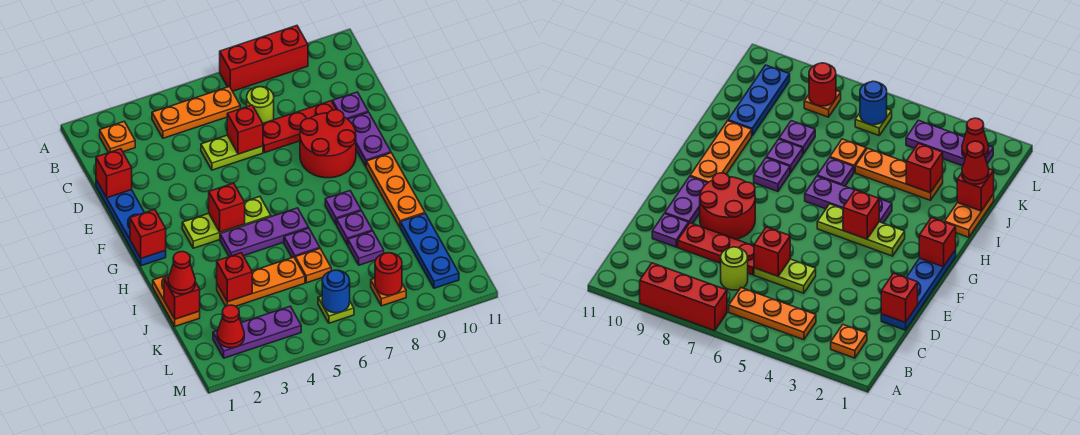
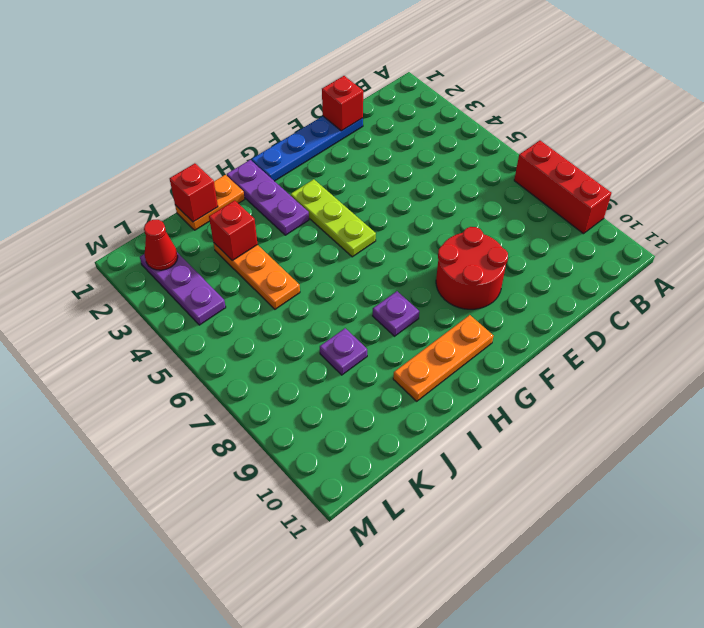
purple plate H1:H3 level 1 -> purple plate H4:H6 level 1
none -> orange plate B2 level 1
none -> orange plate B4:B6 level 1
none -> lime round brick C7 level 1
none -> lime plate D5:D6 level 1

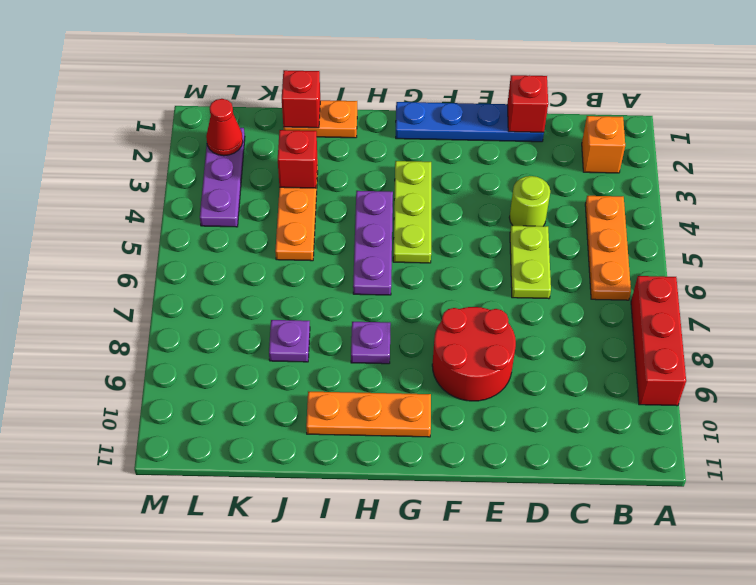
orange brick B2 level 1 -> orange plate B2 level 1
lime round brick D4 level 1 -> lime round brick C7 level 1
none -> red plate D7:D9 level 1
none -> purple plate D10 level 1
none -> purple plate E10:F10 level 1
none -> purple plate I6 level 1

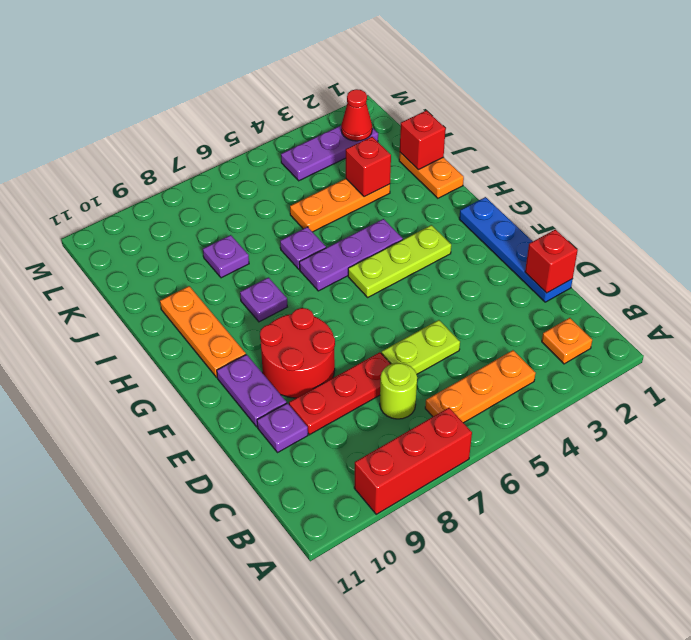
none -> purple plate I8 level 1
none -> orange plate J6 level 1
none -> blue plate J10:L10 level 1
none -> lime plate L6 level 1

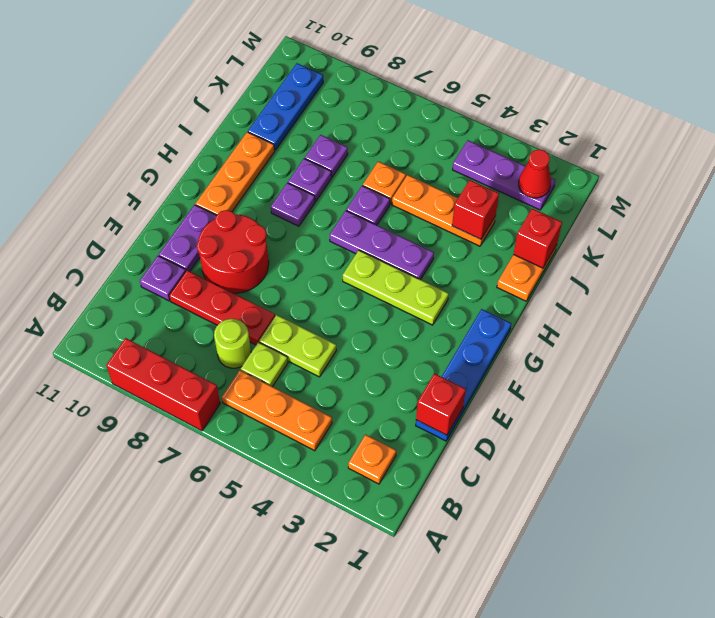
lime plate C6 level 1 -> lime plate L6 level 1
none -> orange plate L8 level 1
none -> red brick D6 level 2
none -> red brick G1 level 2
none -> red brick G4 level 2

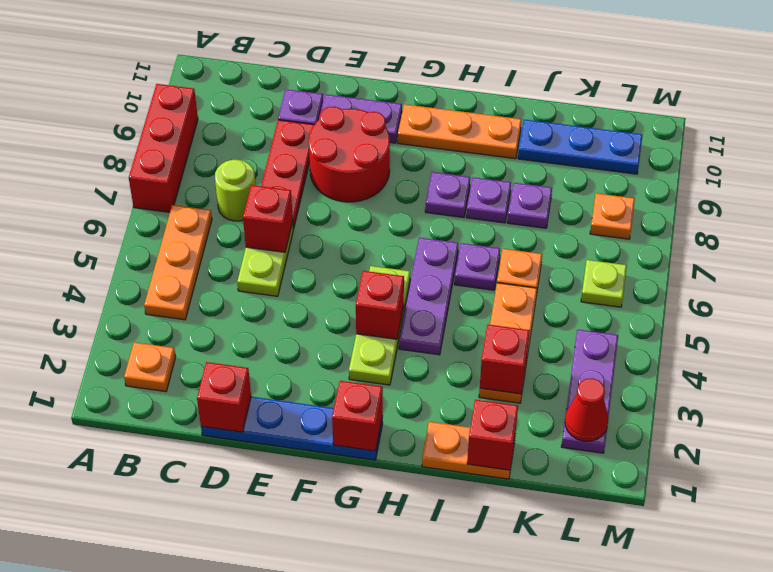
none -> blue round brick L6 level 2
none -> red round brick L8 level 2
none -> red cone J1 level 3

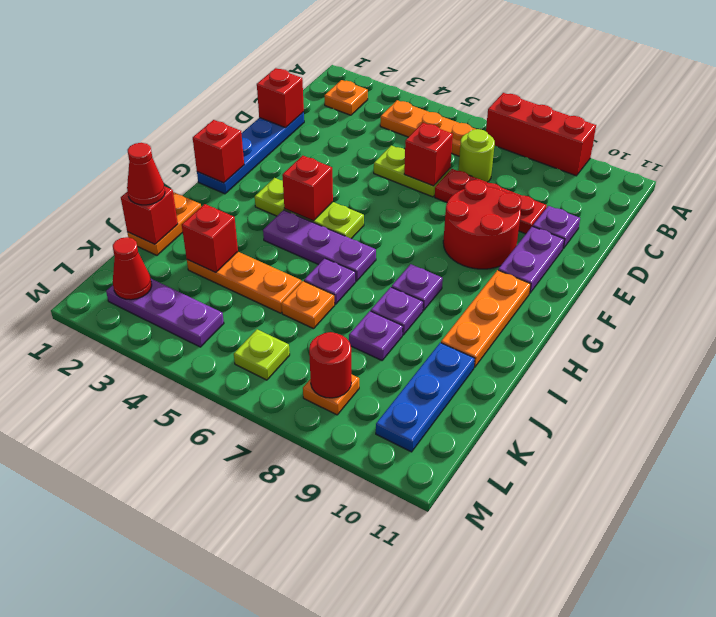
none -> blue round brick L6 level 2

